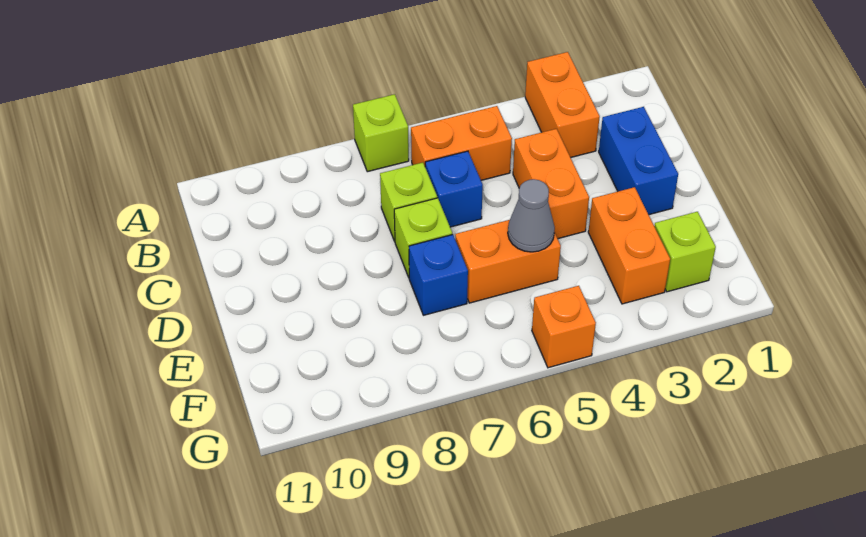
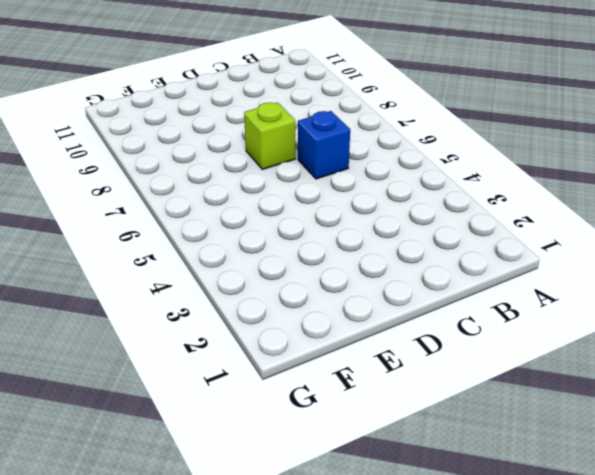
none -> orange brick A3:B3 level 1
none -> lime brick A7 level 1
none -> orange brick B5:B6 level 1

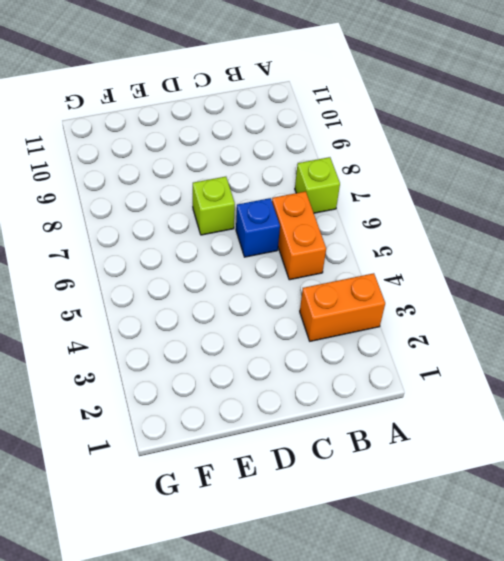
none -> blue brick C2:D2 level 1
none -> orange brick C4:D4 level 1
none -> lime brick C7 level 1

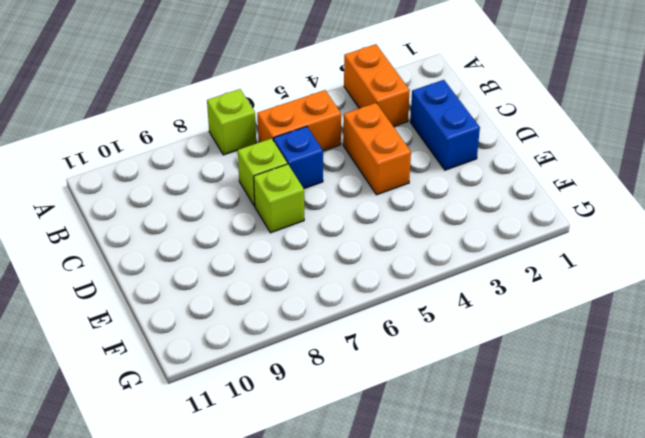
none -> orange brick E3:F3 level 1
none -> orange brick E5:E6 level 1
none -> blue brick E7 level 1

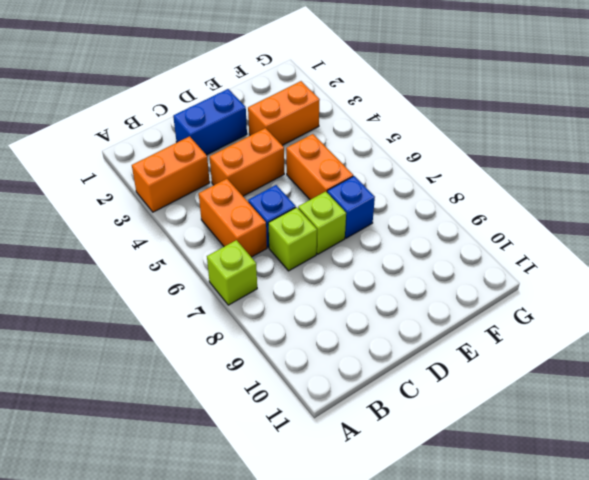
none -> lime brick F2 level 1
none -> orange brick G5 level 1
none -> grey cone E5 level 2

